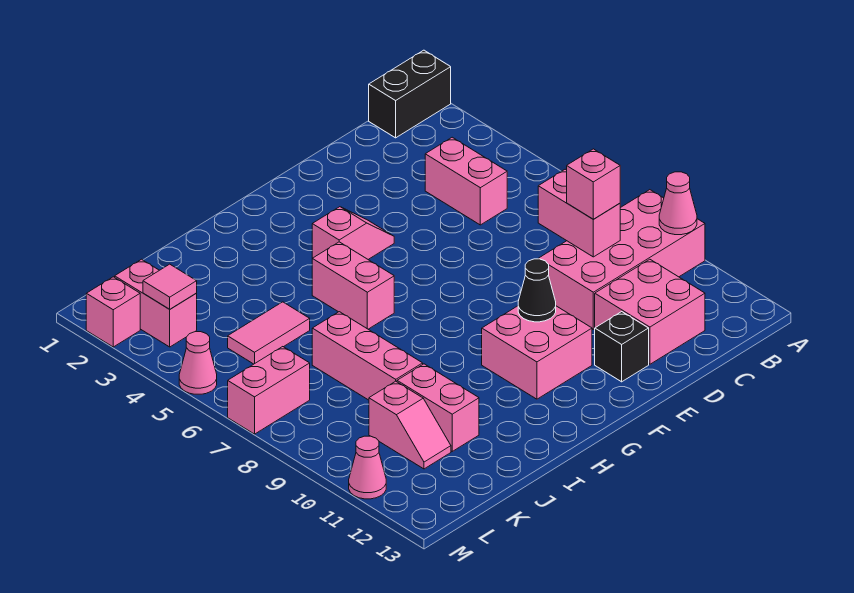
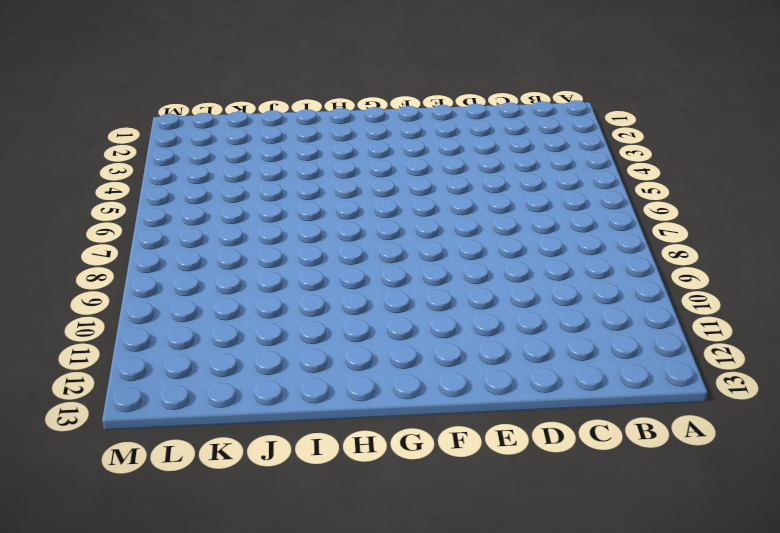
none -> black brick A1:B1 level 1
none -> pink brick A9:D10 level 1
none -> pink brick C4:C5 level 1

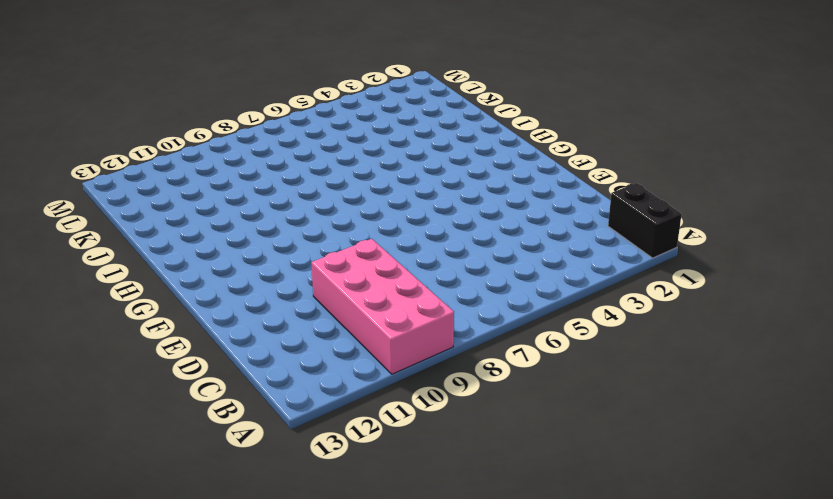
none -> pink brick C4:C5 level 1
none -> pink brick C11:D12 level 1
none -> black brick E12 level 1

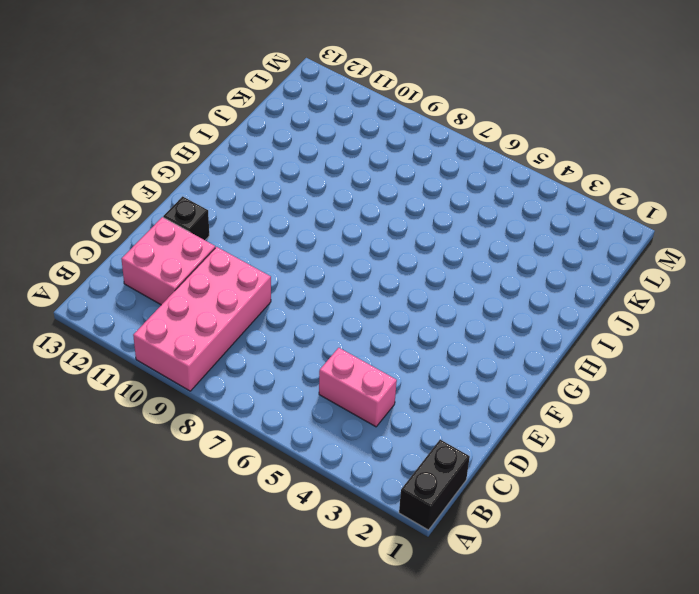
none -> pink slope F4:G4 level 1 top G
none -> pink brick F10:G11 level 1
none -> pink brick H5:H6 level 1

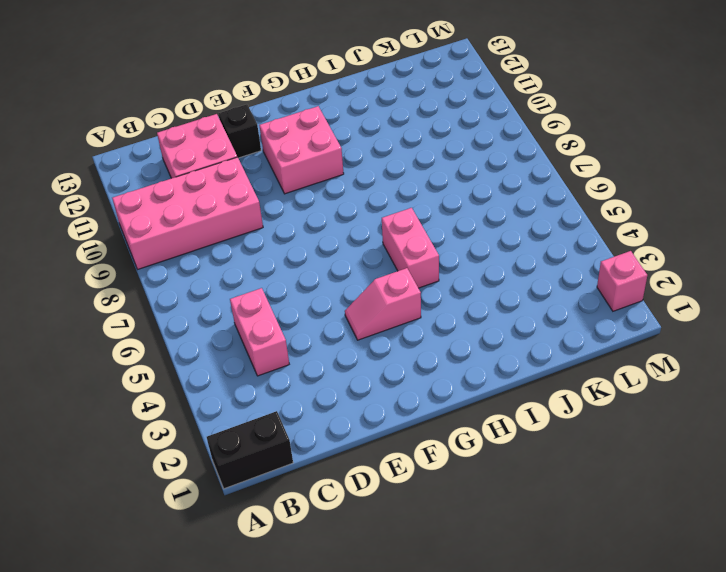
none -> pink tile J5:K5 level 1
none -> pink brick J7:J9 level 1
none -> pink brick J10:J11 level 1

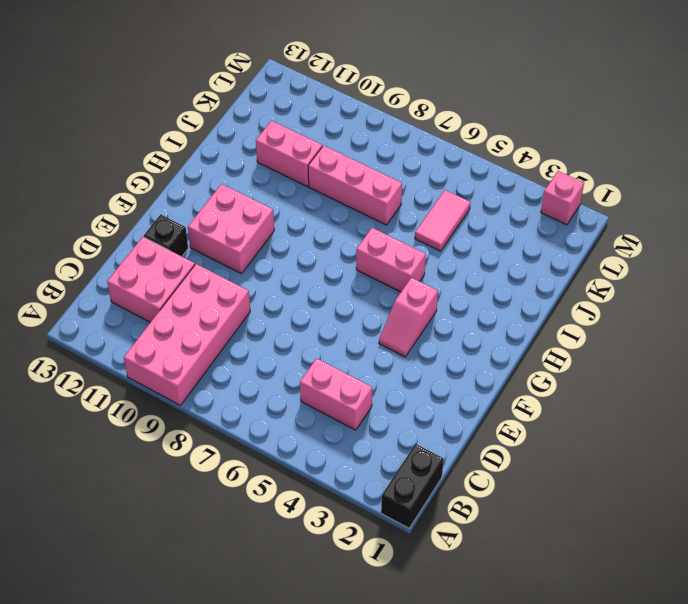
none -> pink slope K10:K11 level 1 top 10
none -> pink brick L2:L3 level 1
none -> pink brick L7:M7 level 1

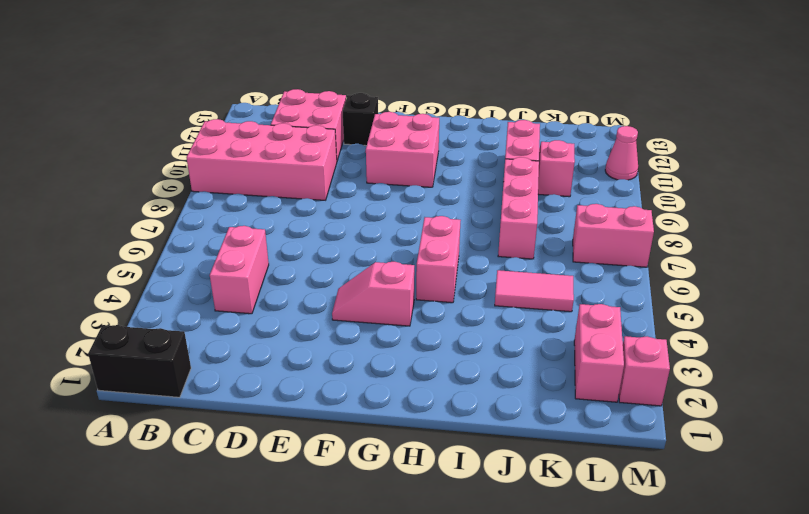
none -> pink cone M5 level 1
none -> pink cone A10 level 2
none -> pink brick C8:C9 level 2

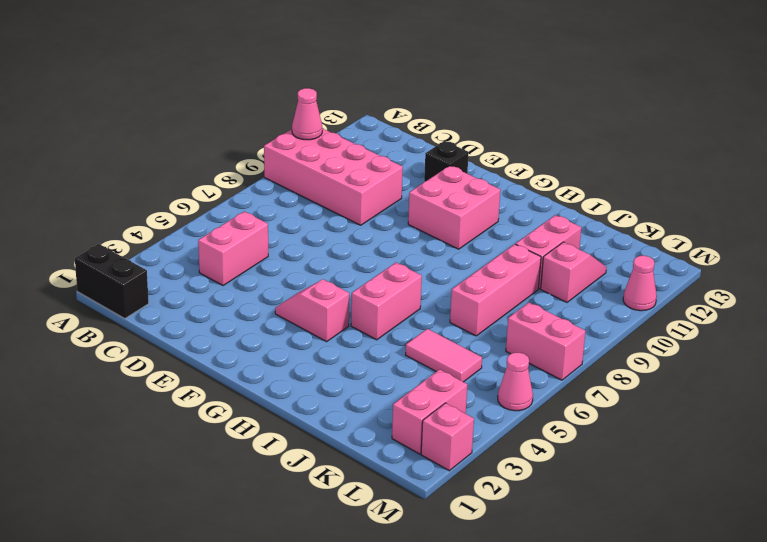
none -> pink brick C11:D12 level 1
none -> pink brick C8:C9 level 2
none -> black cone F10 level 2

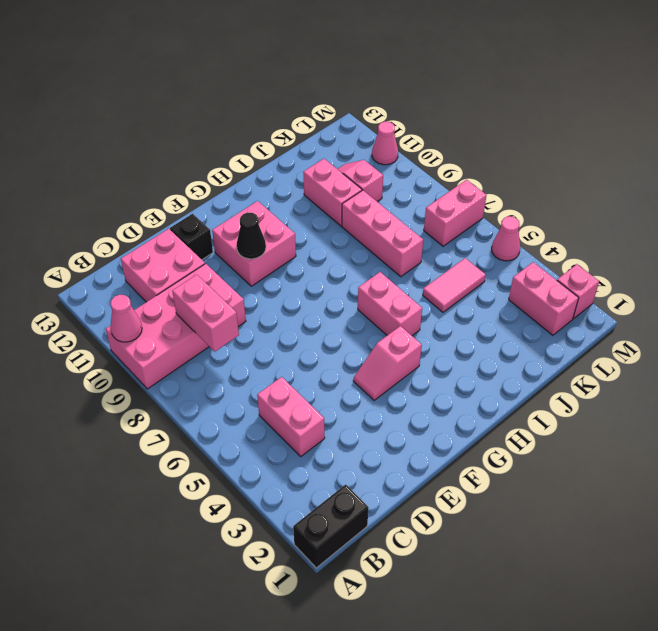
none -> pink tile L3 level 2
none -> pink brick C9 level 3

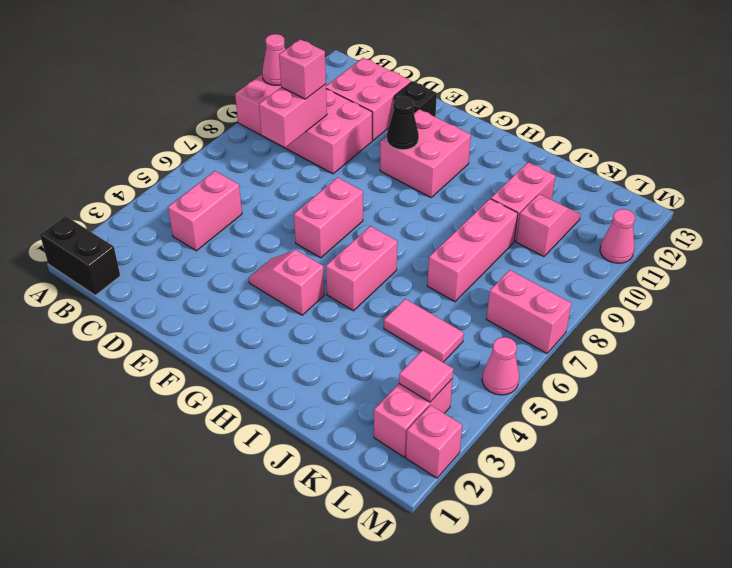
pink brick F6:F7 level 1 -> none

